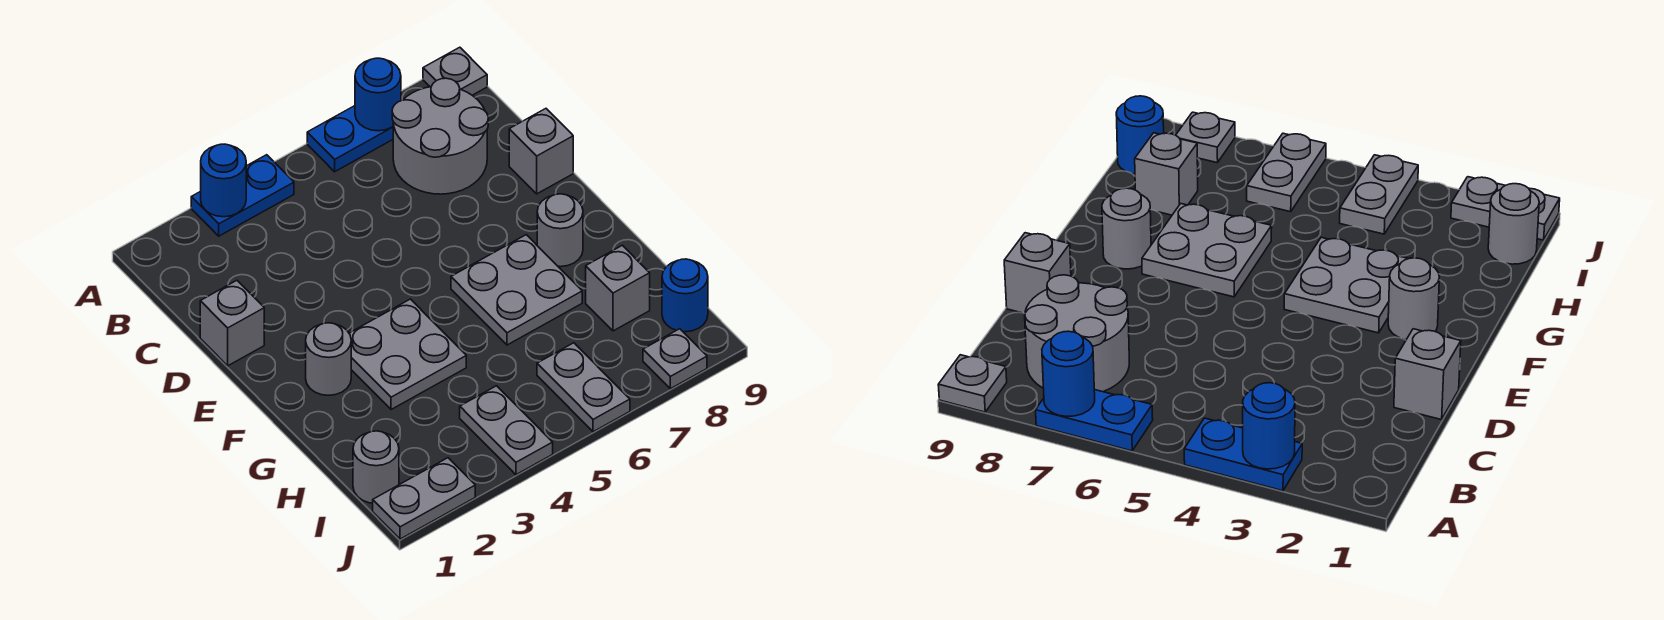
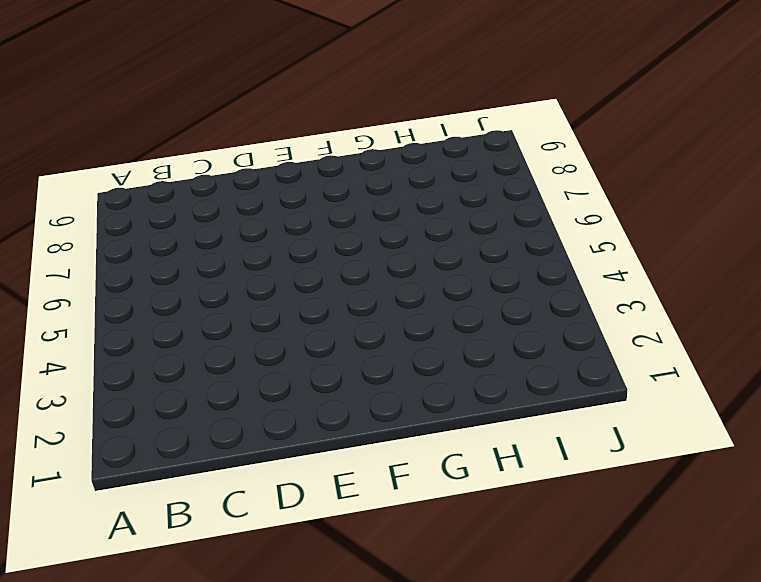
none -> blue plate A3:A4 level 1
none -> blue plate A6:A7 level 1
none -> grey plate A9 level 1

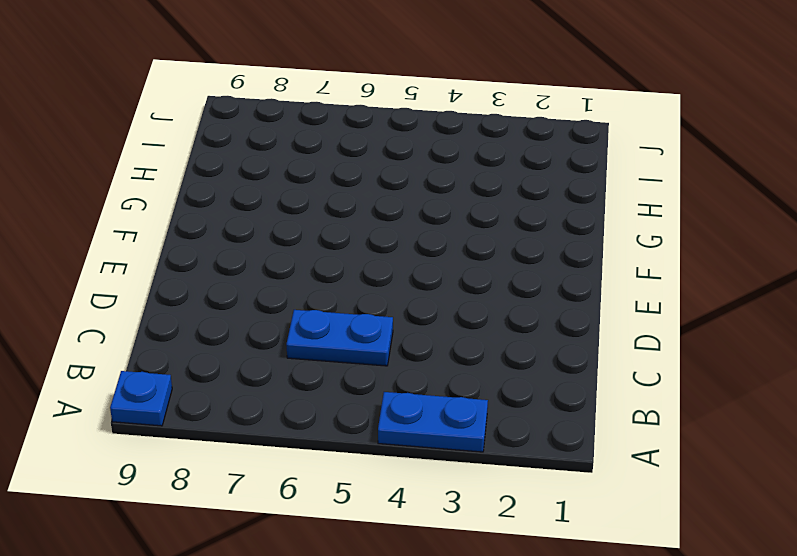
blue plate A9 level 1 -> grey plate A9 level 1
blue plate C5:C6 level 1 -> blue plate A6:A7 level 1
none -> grey round brick B7:C8 level 1
none -> grey brick D1 level 1
none -> grey brick D9 level 1

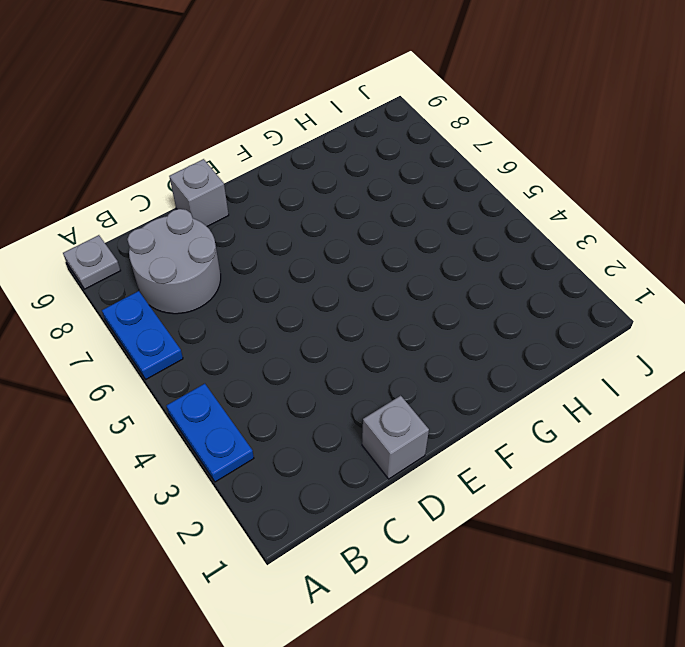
none -> grey round brick F2 level 1
none -> grey plate F3:G4 level 1
none -> grey plate F6:G7 level 1

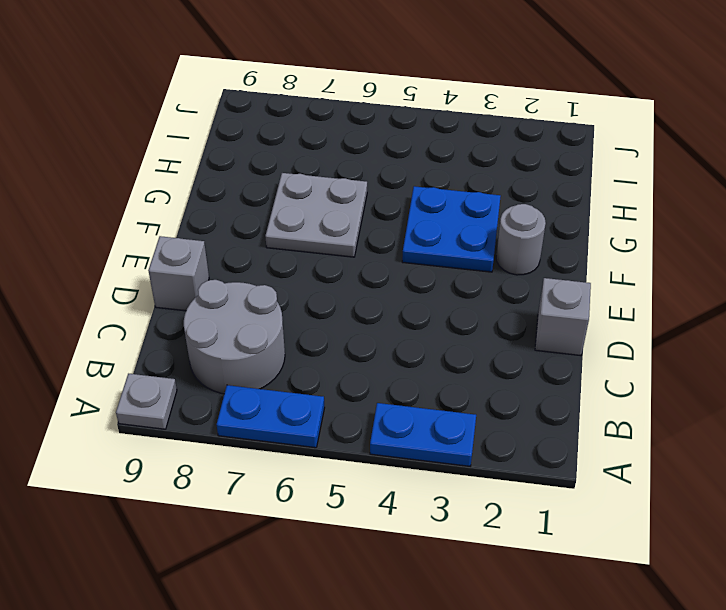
blue plate F3:G4 level 1 -> grey plate F3:G4 level 1
none -> grey round brick F8 level 1
none -> grey brick H8 level 1
none -> grey round brick I1 level 1

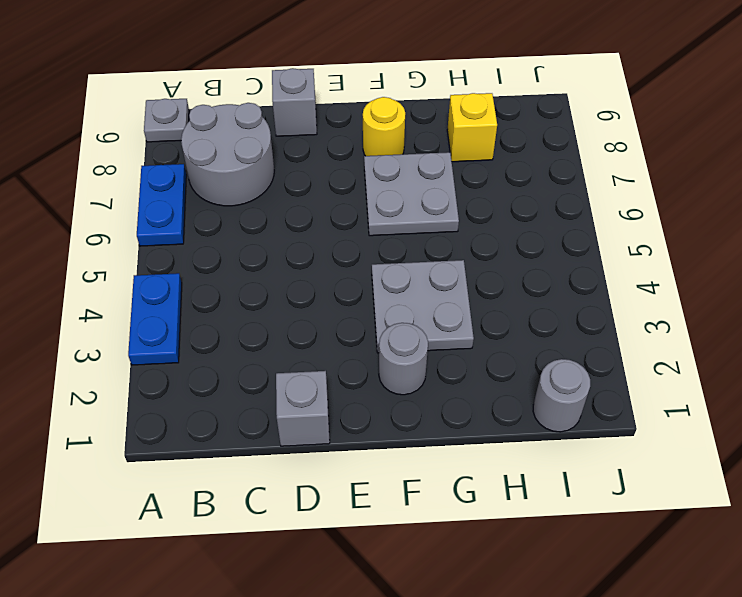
yellow round brick F8 level 1 -> grey round brick F8 level 1
yellow brick H8 level 1 -> grey brick H8 level 1
none -> grey plate I4:J4 level 1
none -> grey plate I6:J6 level 1
none -> blue round brick I9 level 1

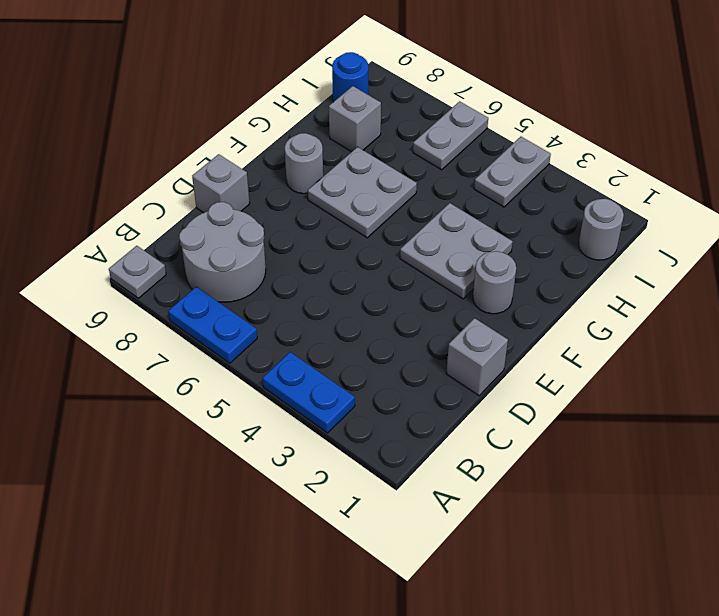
none -> grey plate J1:J2 level 1
none -> grey plate J8 level 1
none -> blue round brick A3 level 2

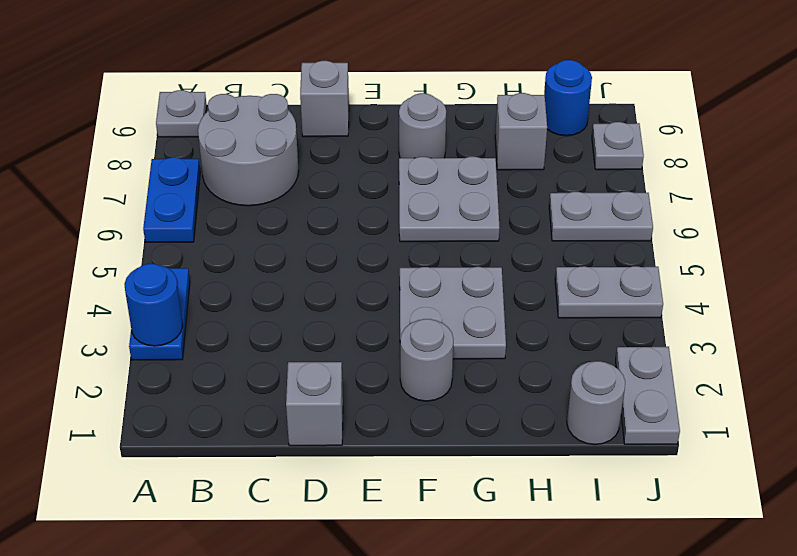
none -> blue round brick A7 level 2

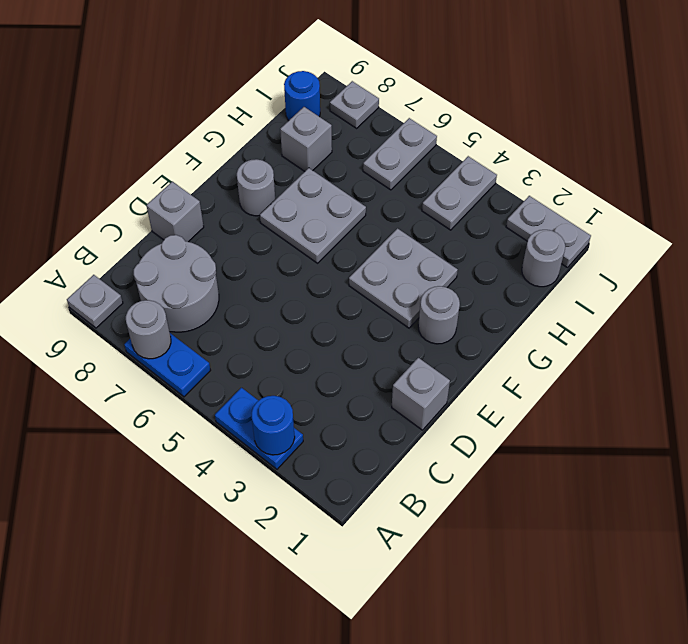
grey round brick A7 level 2 -> blue round brick A7 level 2

